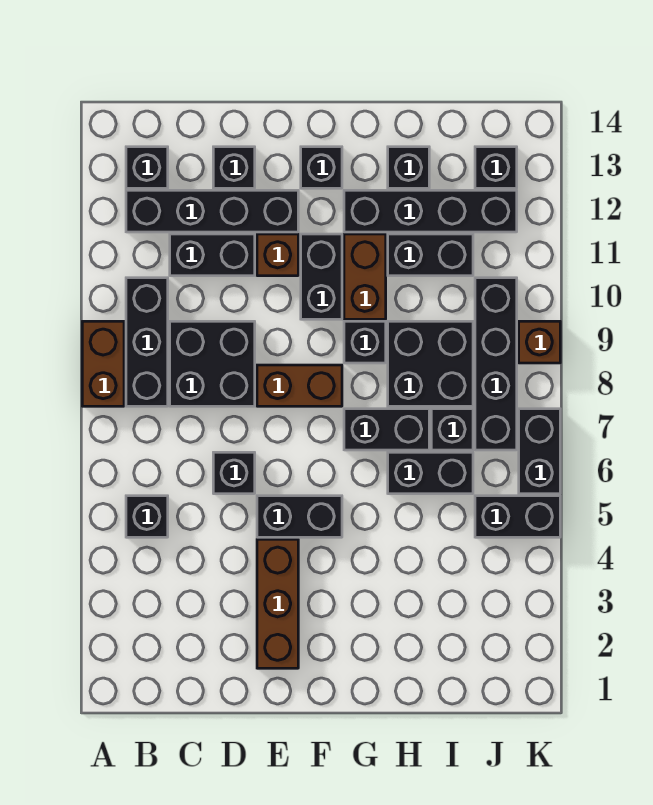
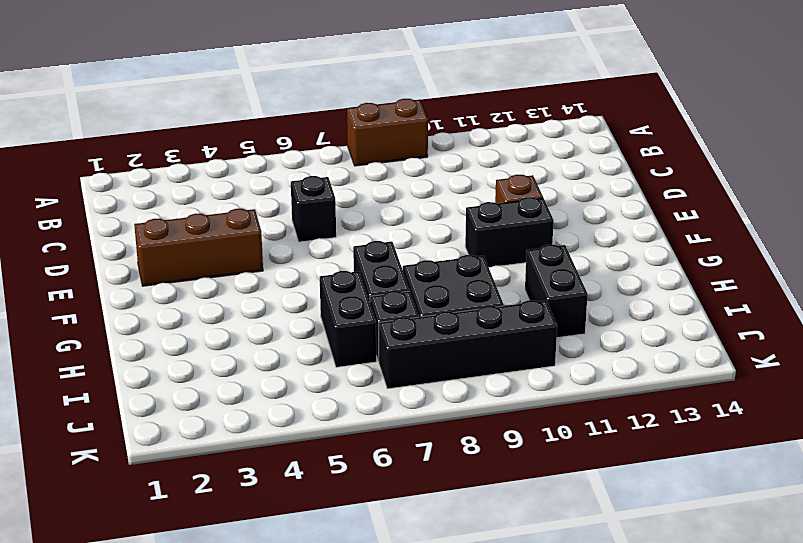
none -> black brick B5 level 1
none -> black brick B8:B10 level 1
none -> black brick B12:E12 level 1

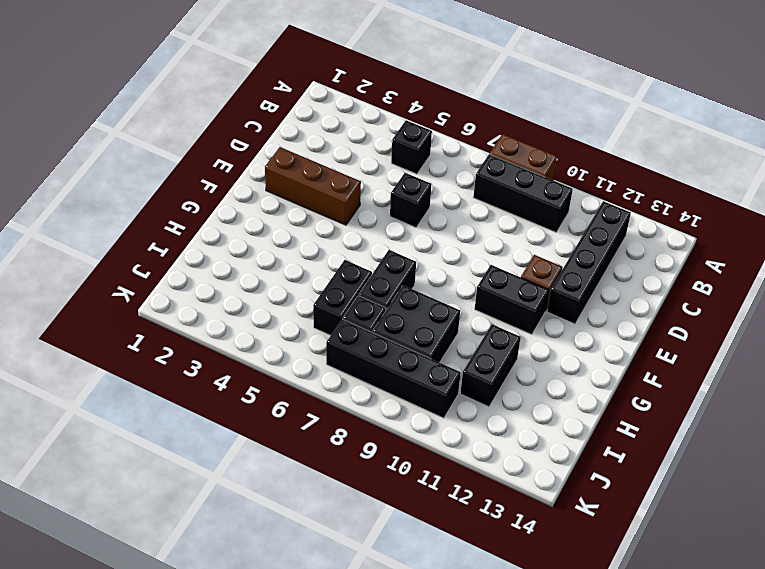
none -> black brick B13 level 1
none -> black brick C8:D9 level 1
none -> black brick C11:D11 level 1

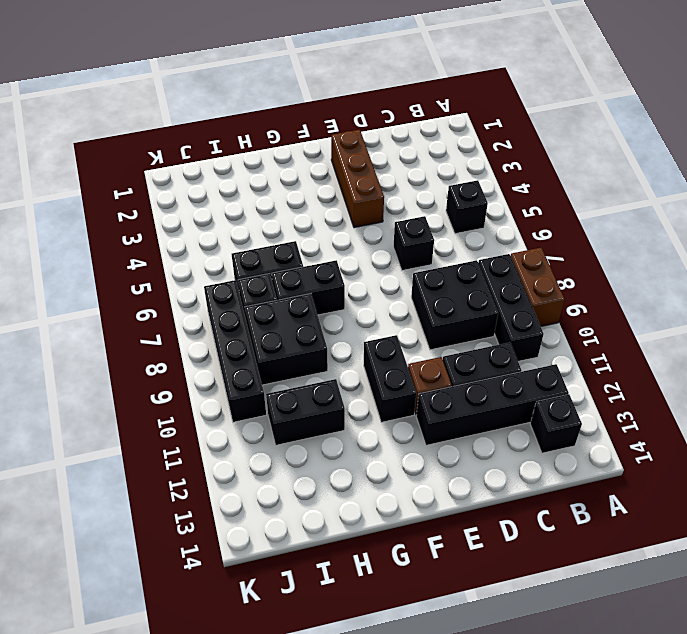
none -> black brick D13 level 1
none -> black brick E5:F5 level 1
none -> brown brick E8:F8 level 1

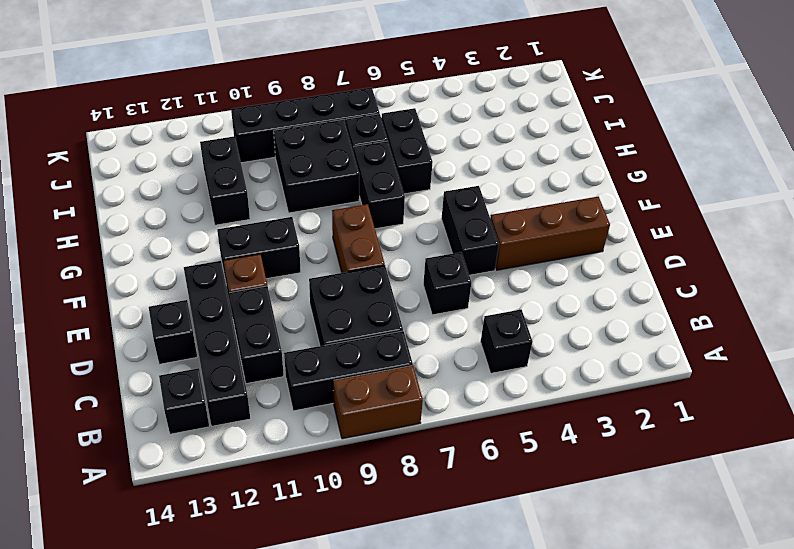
none -> black brick F13 level 1
none -> black brick G9 level 1
none -> brown brick G10:G11 level 1

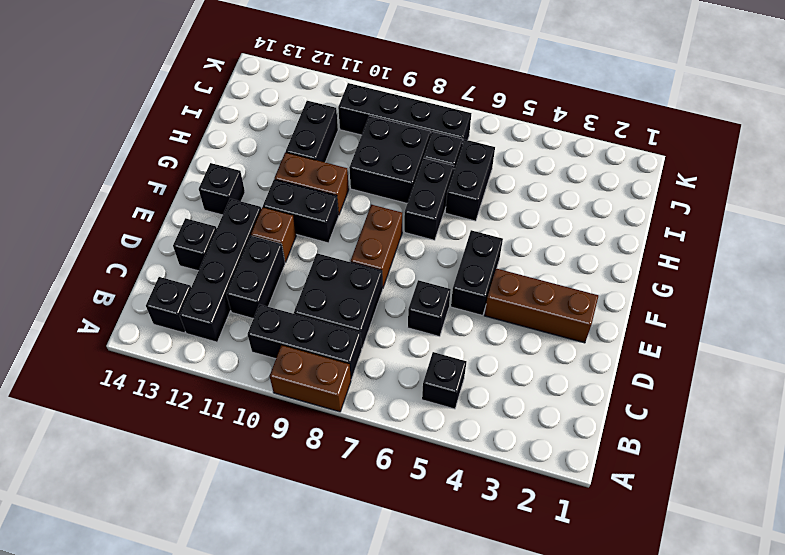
none -> black brick G9 level 1
none -> black brick G12:J12 level 1
none -> black brick H13 level 1

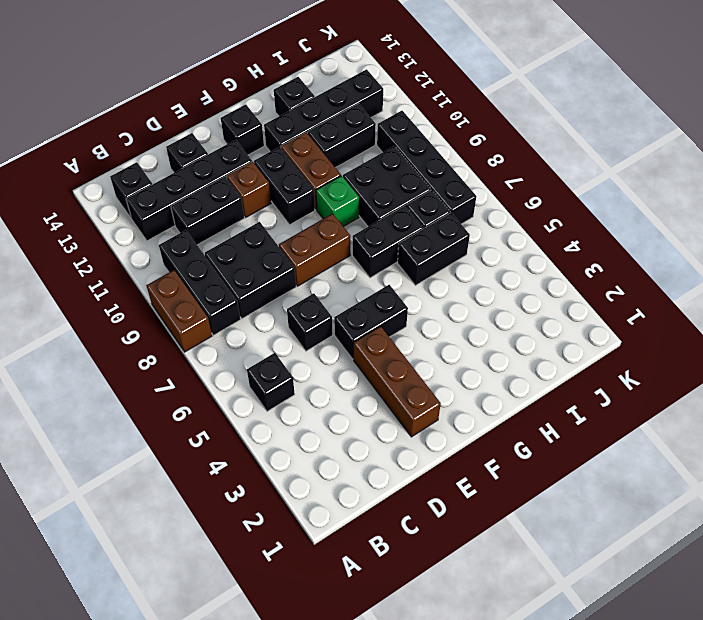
green brick G9 level 1 -> black brick G9 level 1
none -> black brick J5:K5 level 1
none -> black brick J13 level 1
none -> black brick K6:K7 level 1

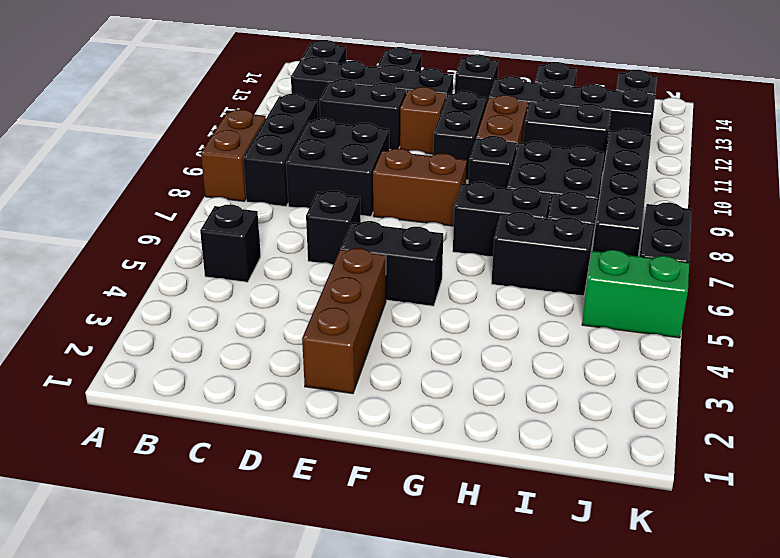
green brick J5:K5 level 1 -> black brick J5:K5 level 1
none -> brown brick K9 level 1

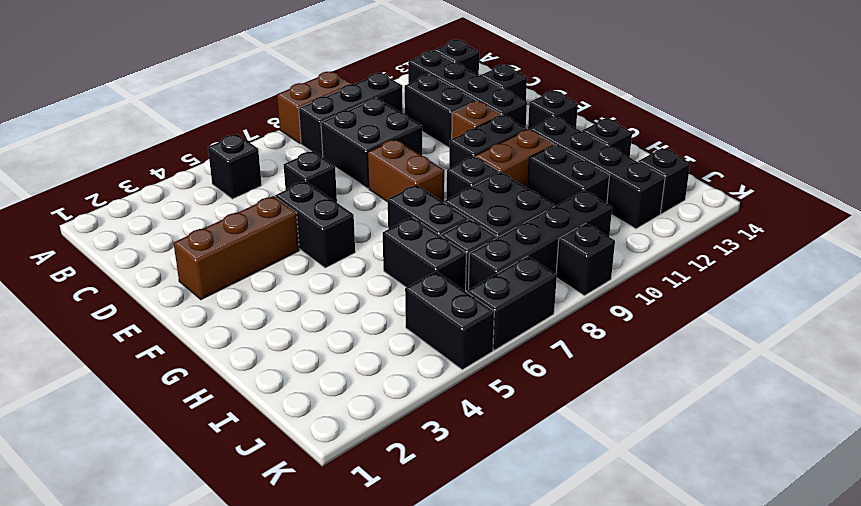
black brick K9 level 1 -> brown brick K9 level 1

